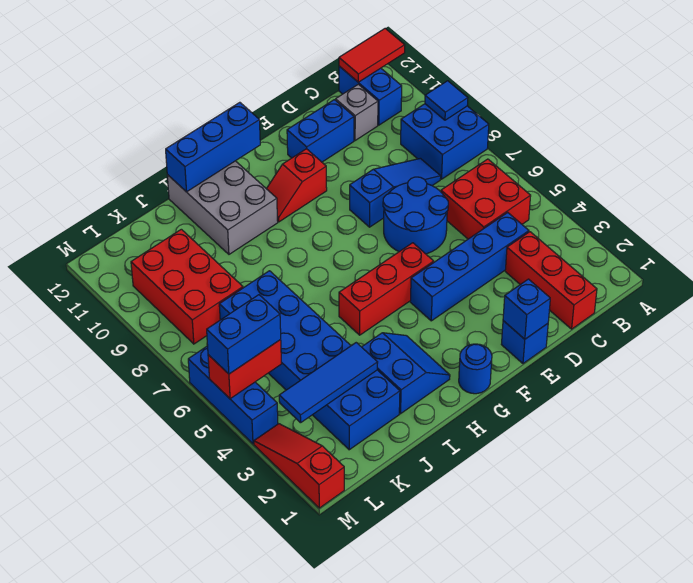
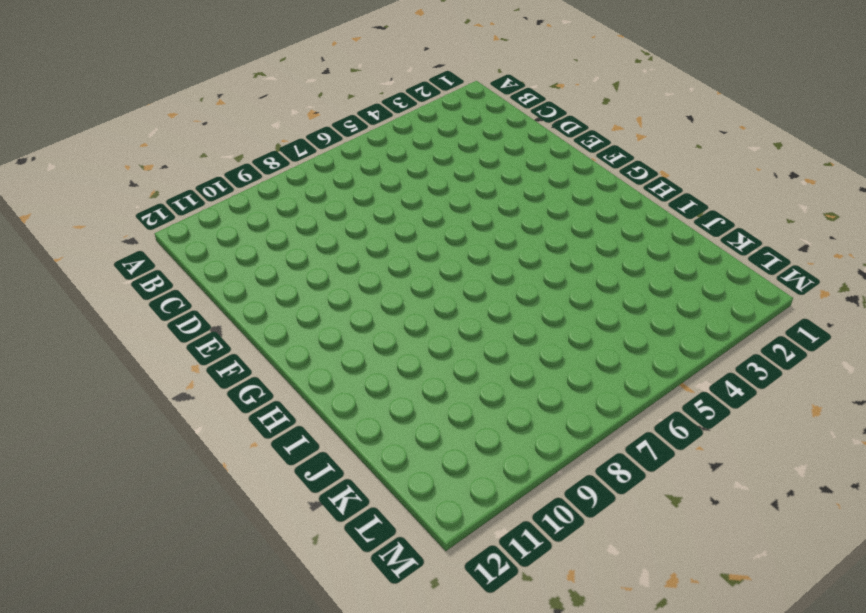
none -> blue brick A8:B9 level 1
none -> red brick B5:C6 level 1
none -> blue brick B11:B12 level 1

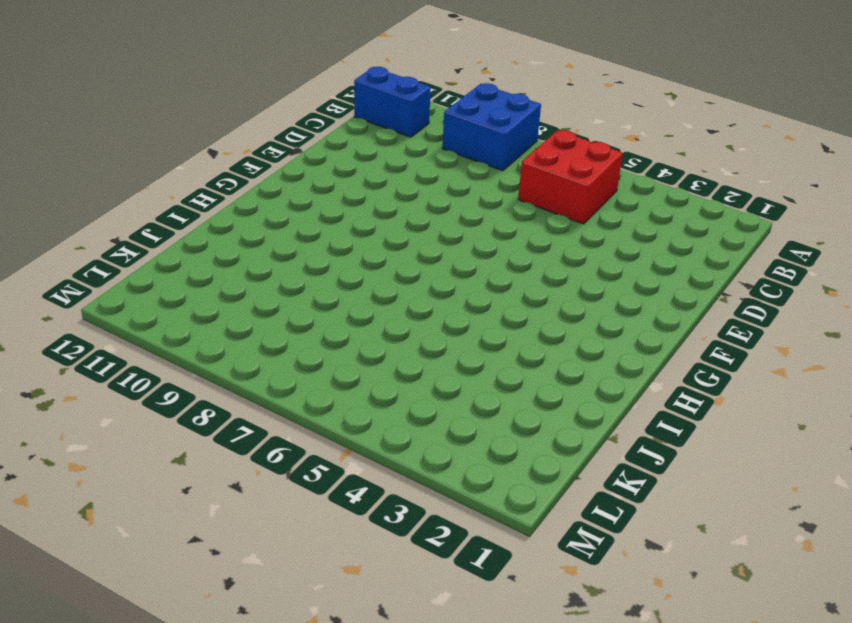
none -> red brick C1:C3 level 1
none -> blue brick C4:F4 level 1
none -> blue slope C8:E8 level 1 top E

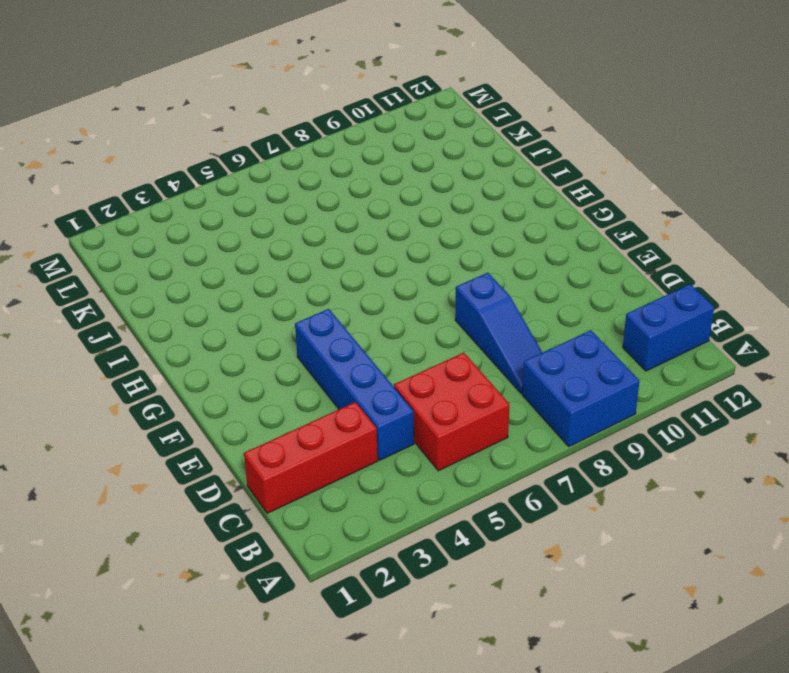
none -> grey brick C11 level 1
none -> blue round brick D6:E7 level 1
none -> blue brick D11:E11 level 1

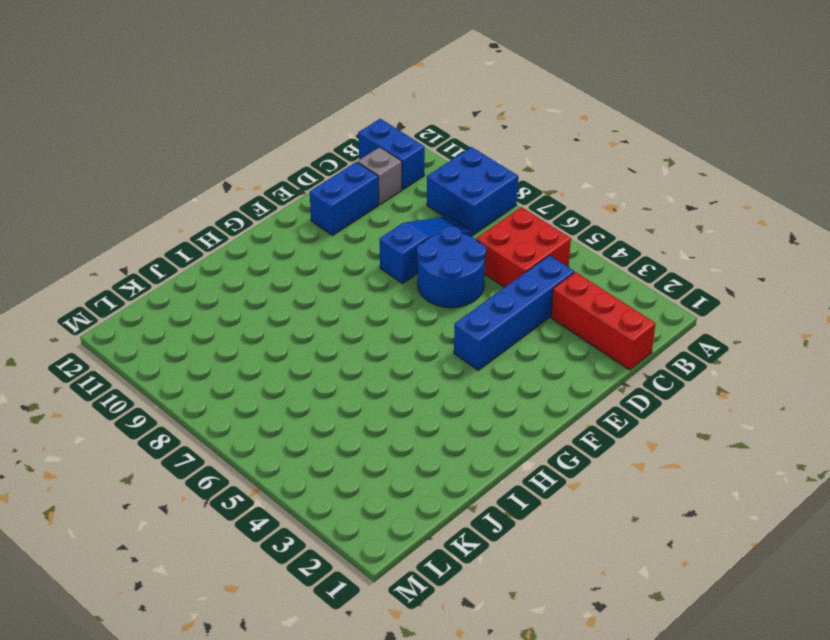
none -> blue brick E1 level 1
none -> red brick F5:H5 level 1
none -> red slope F10:G10 level 1 top F

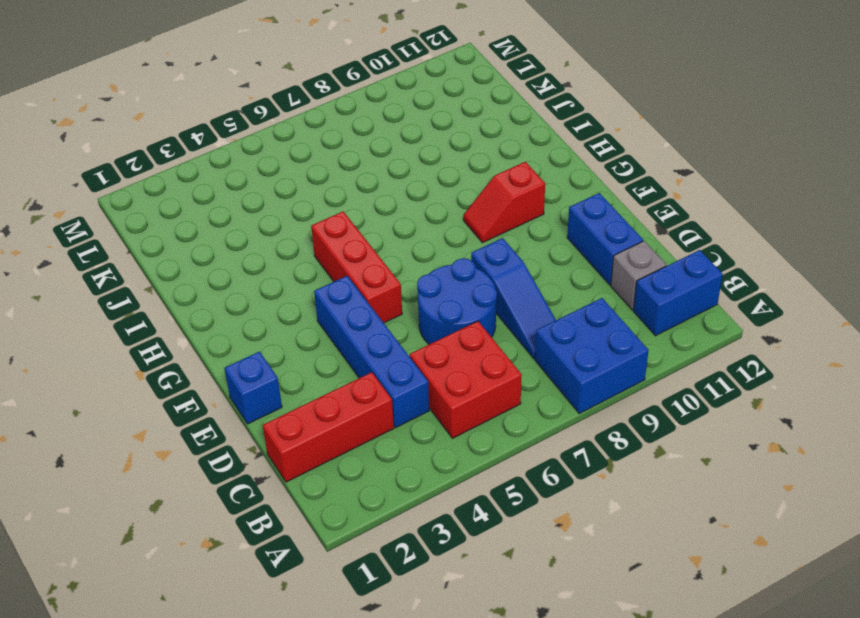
red slope G9:G10 level 1 top 10 -> red slope F10:G10 level 1 top F
none -> blue round brick G1 level 1
none -> blue slope H2:I3 level 1 top I
none -> grey brick H10:I12 level 1

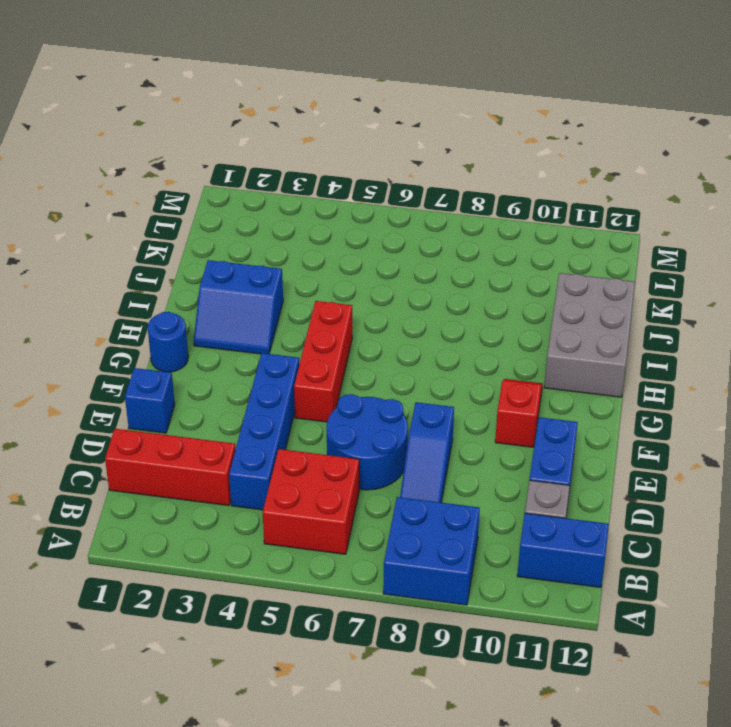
grey brick H11:J12 level 1 -> grey brick H10:I12 level 1
none -> blue brick J2:K7 level 1
none -> red brick K8:L10 level 1
none -> red slope M1:M3 level 1 top 1

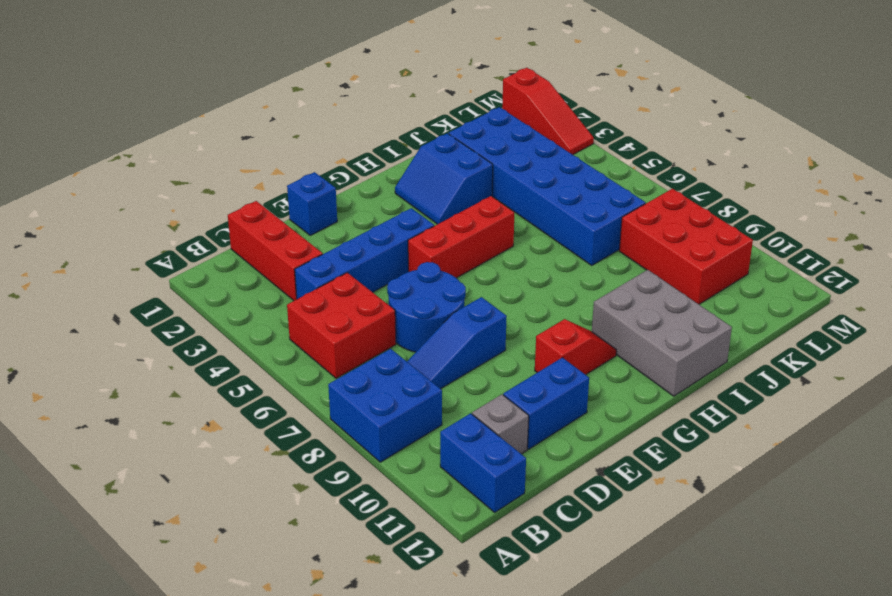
none -> blue round brick G1 level 1
none -> blue brick M4:M6 level 1
none -> blue tile A9 level 2

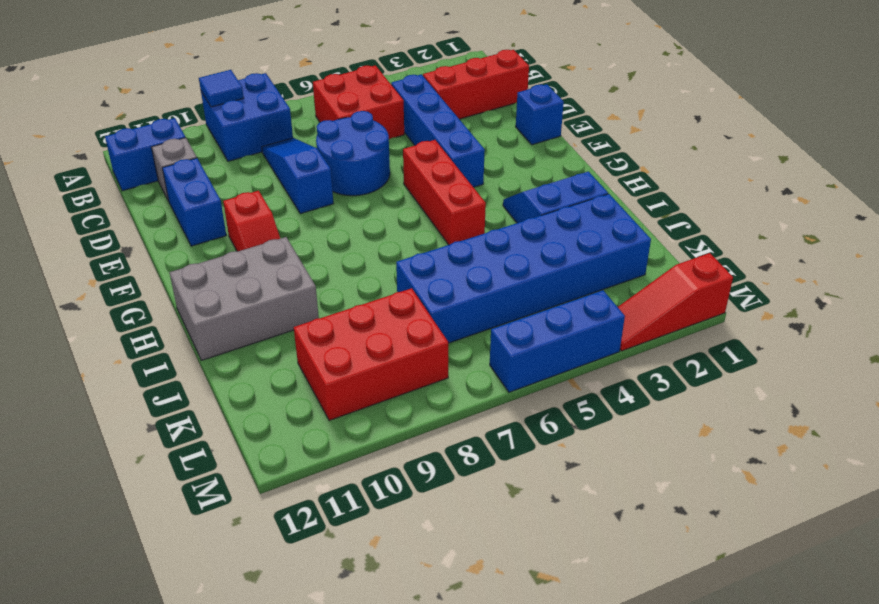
none -> blue round brick G1 level 1
none -> red tile A12:B12 level 2
none -> blue brick E1 level 2

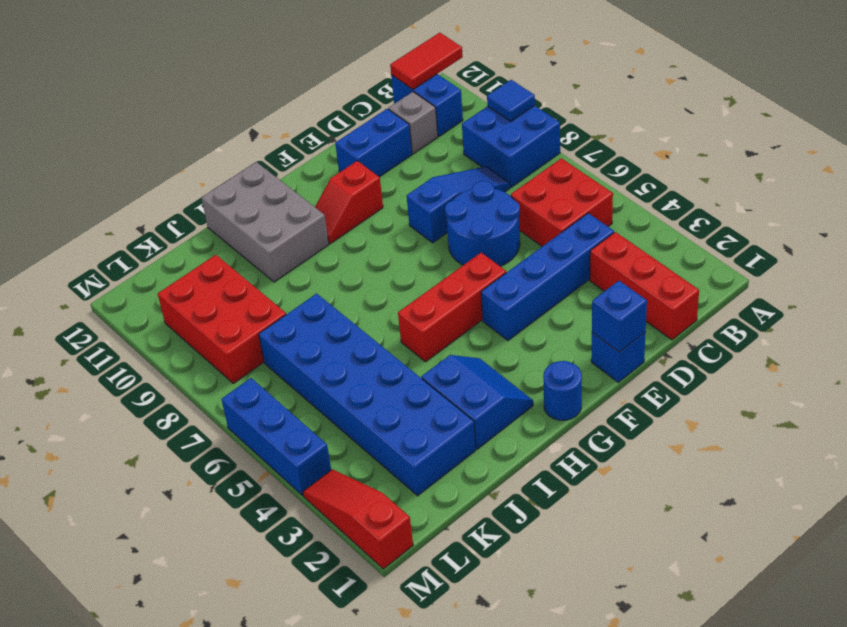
none -> blue brick G12:I12 level 2
none -> blue tile J3:L3 level 2
none -> red brick L5:M5 level 2

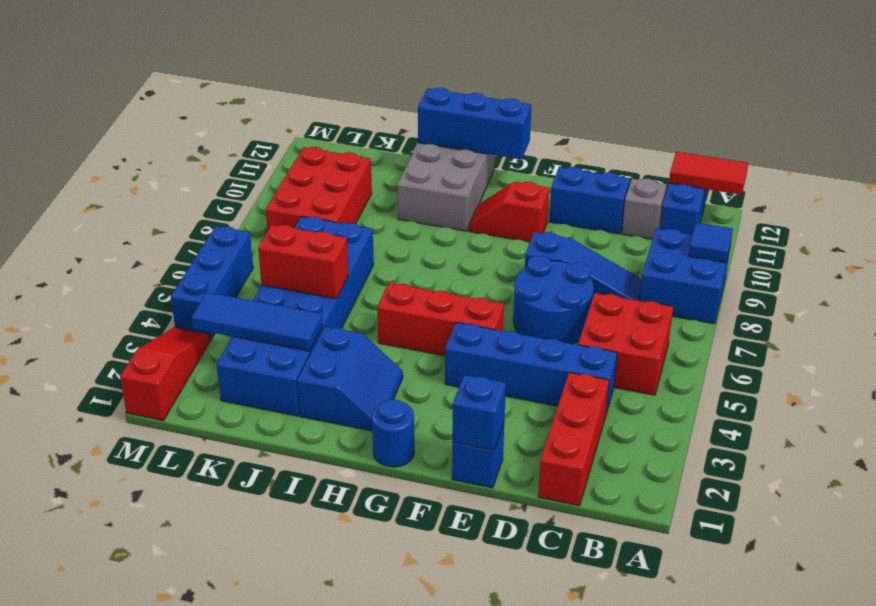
red brick J5:K5 level 2 -> red brick L5:M5 level 2
none -> blue brick L5:M5 level 3

